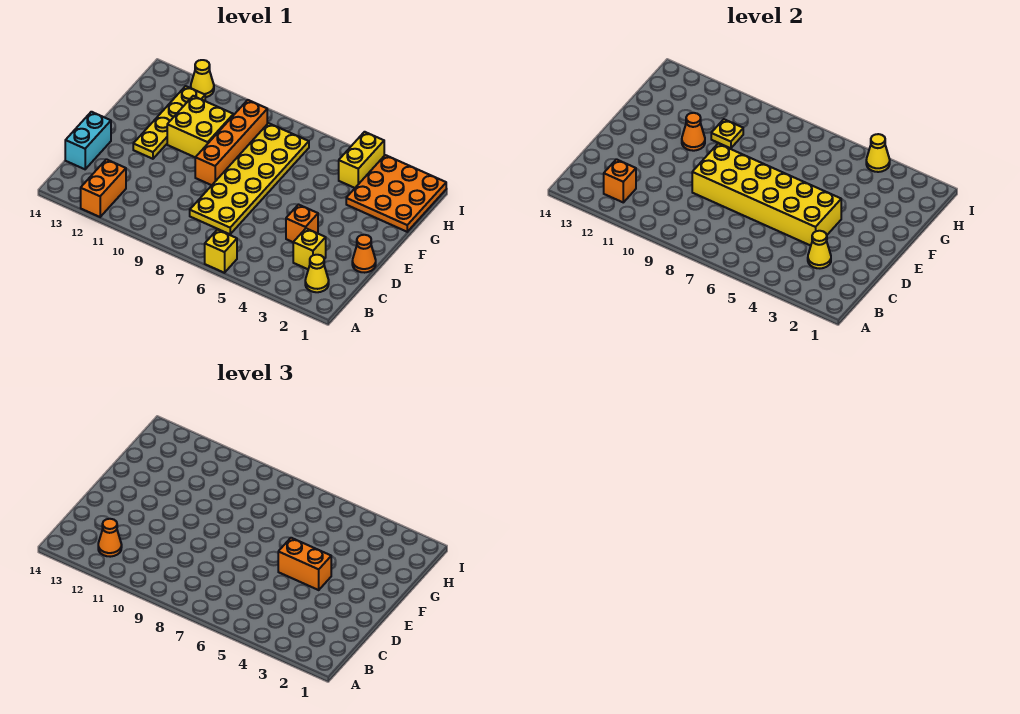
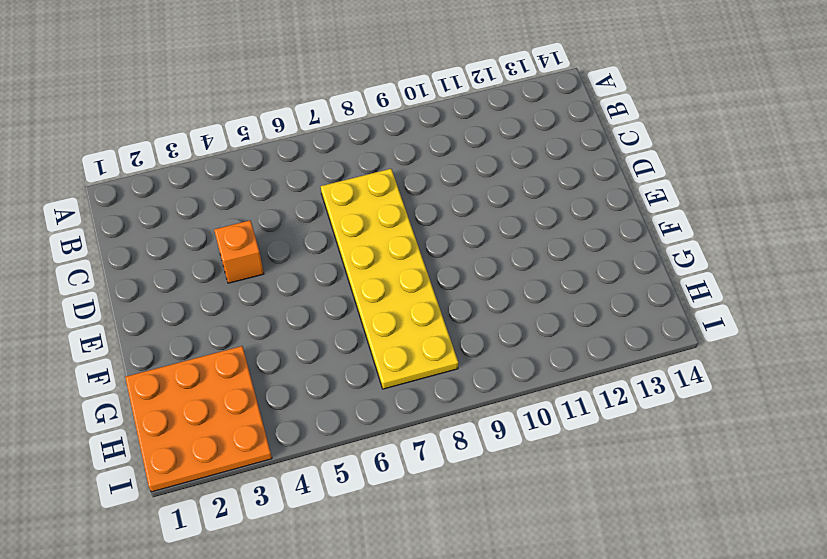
none -> yellow brick A6 level 1
none -> orange brick A12:B12 level 1
none -> yellow cone B2 level 1

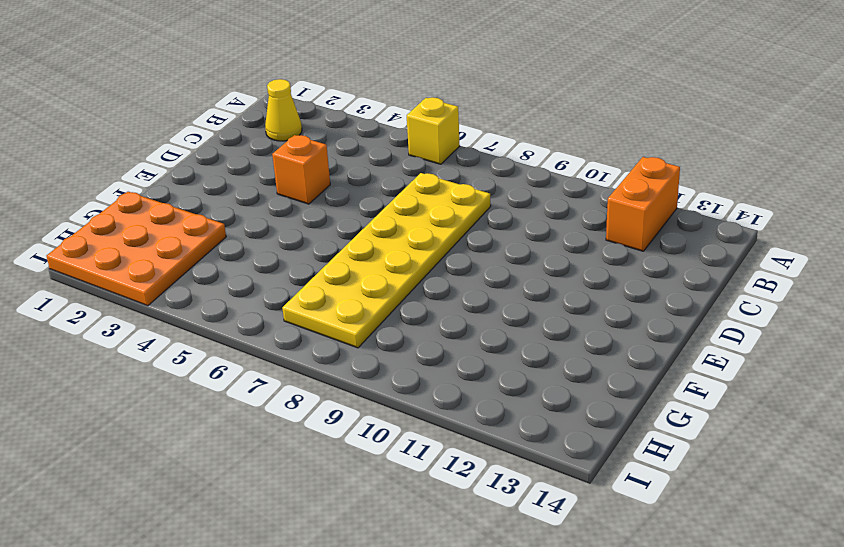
none -> yellow brick C3 level 1
none -> cyan brick C14:D14 level 1
none -> orange cone D1 level 1

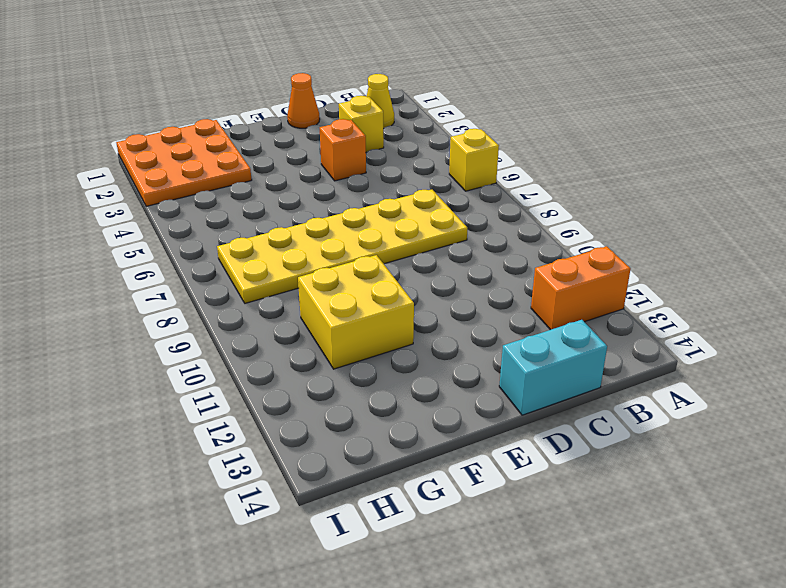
none -> orange brick E9:H9 level 1
none -> yellow plate E12:H12 level 1
none -> yellow brick H4:I4 level 1

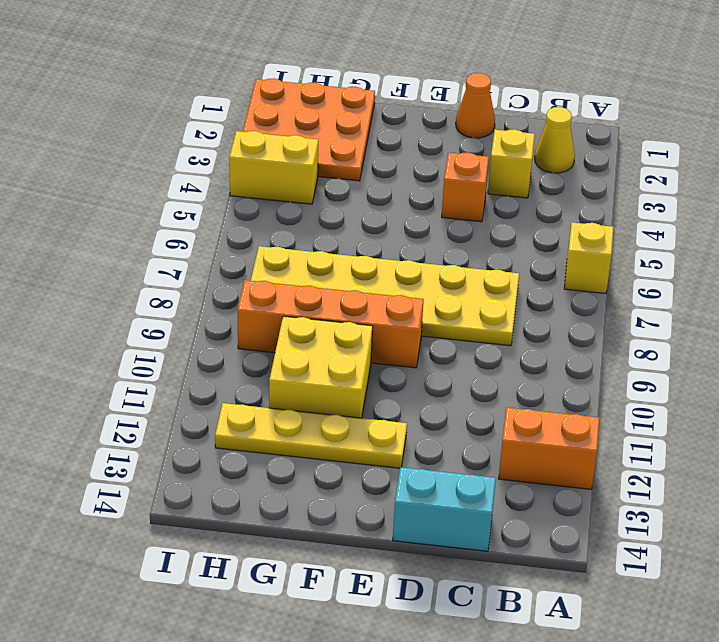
none -> yellow cone I12 level 1
none -> orange brick B12 level 2
none -> yellow cone C3 level 2

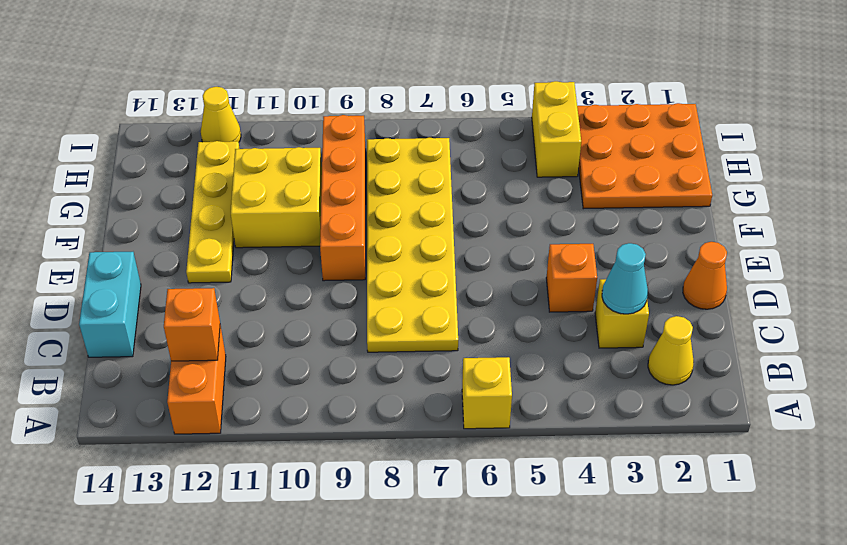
cyan cone C3 level 2 -> yellow cone C3 level 2
none -> yellow brick D4:E9 level 2
none -> orange cone F11 level 2
none -> yellow plate G10 level 2

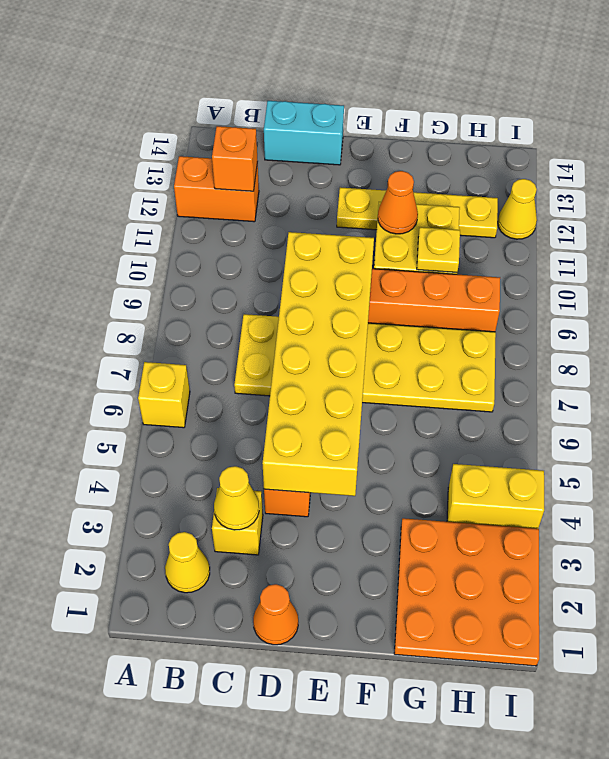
none -> yellow cone I4 level 2
none -> orange cone B12 level 3
none -> orange brick E4:E5 level 3

